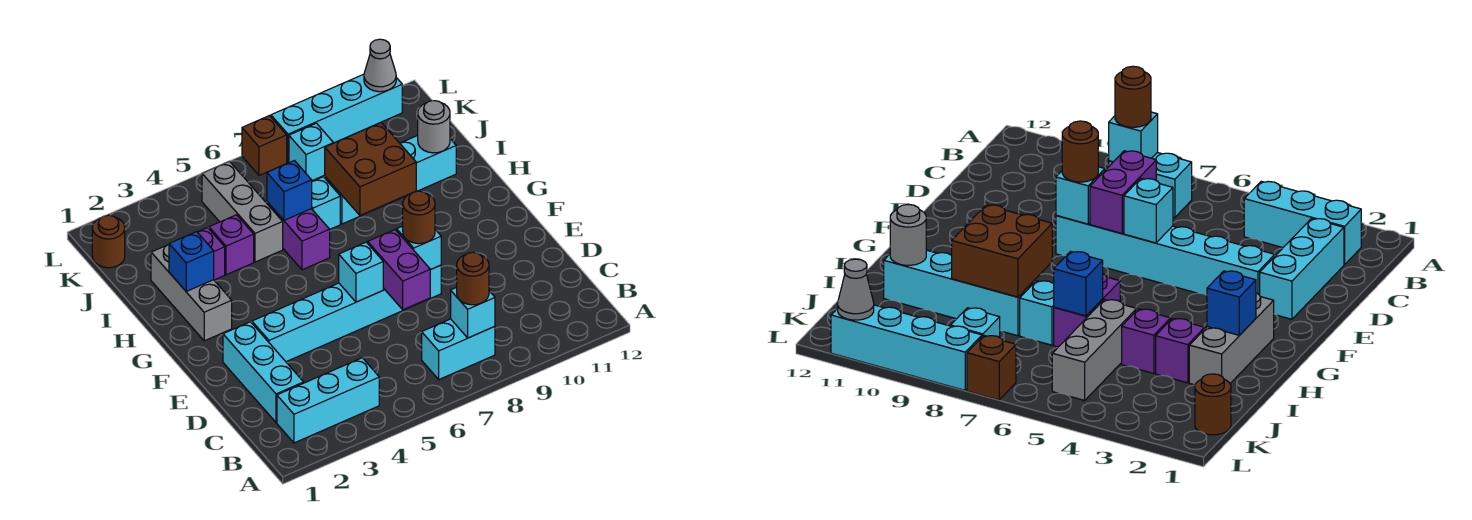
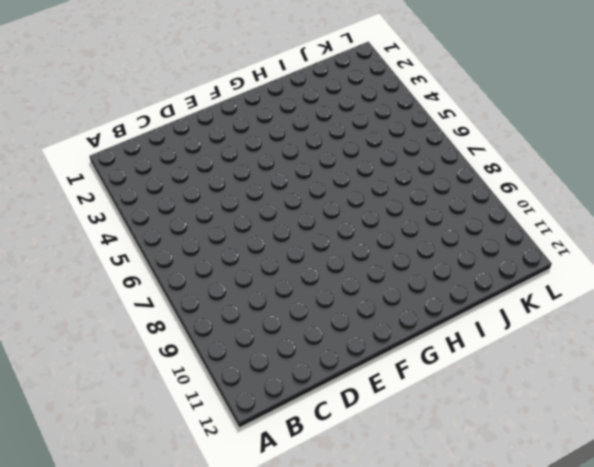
none -> cyan brick B2:B4 level 1
none -> cyan brick B7:B8 level 1
none -> cyan brick C2:E2 level 1

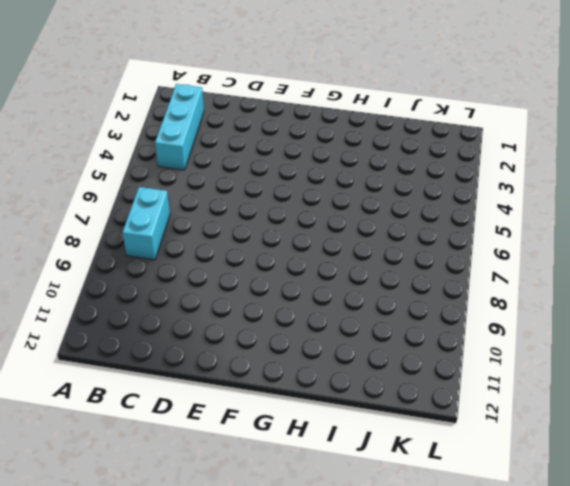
none -> cyan brick C2:E2 level 1
none -> cyan brick E3:E8 level 1
none -> grey brick G2:I2 level 1

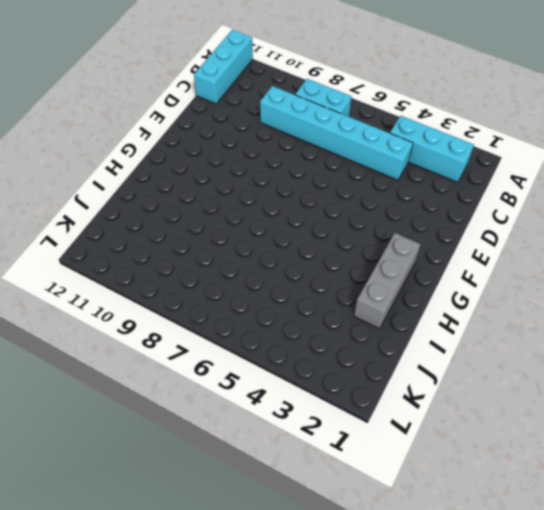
cyan brick A12:C12 level 1 -> cyan brick C2:E2 level 1
cyan brick C4:C9 level 1 -> cyan brick E3:E8 level 1
none -> purple brick H6:I6 level 1
none -> purple brick I3 level 1
none -> purple brick I4 level 1

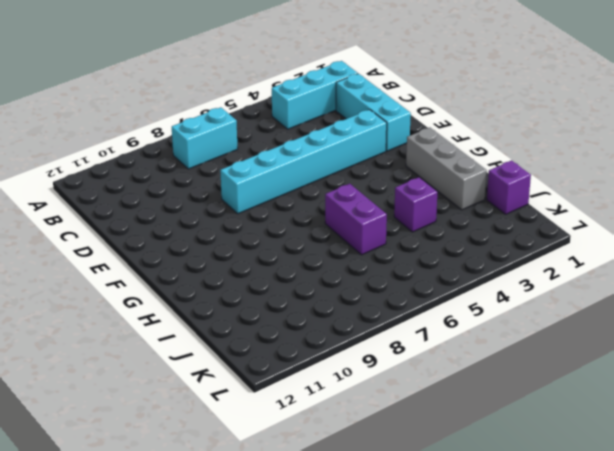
purple brick J1 level 1 -> purple brick I3 level 1
none -> grey brick I5:K5 level 1
none -> cyan brick I7 level 1
none -> cyan brick I8:I11 level 1

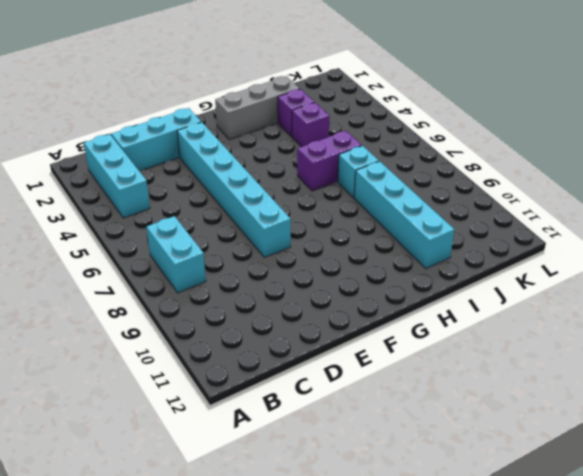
none -> grey brick I5:K5 level 1
none -> brown round brick K1 level 1
none -> cyan brick K8 level 1

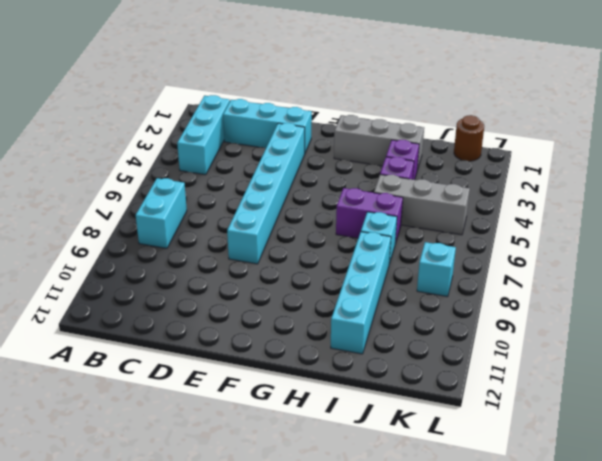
none -> brown brick L7 level 1
none -> cyan brick L8:L11 level 1
none -> cyan brick B8 level 2

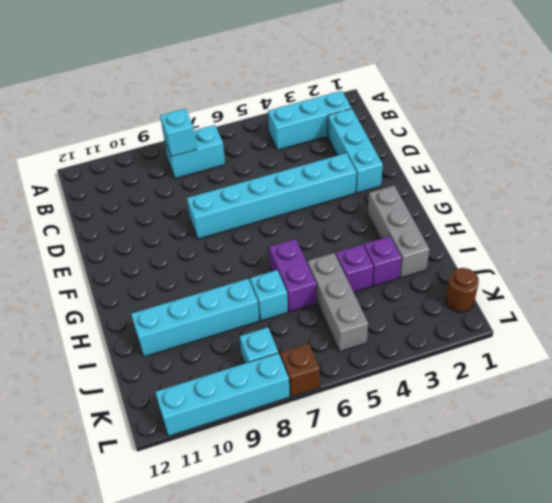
none -> purple brick D7:E7 level 2
none -> cyan brick E6 level 2
none -> cyan brick E8 level 2

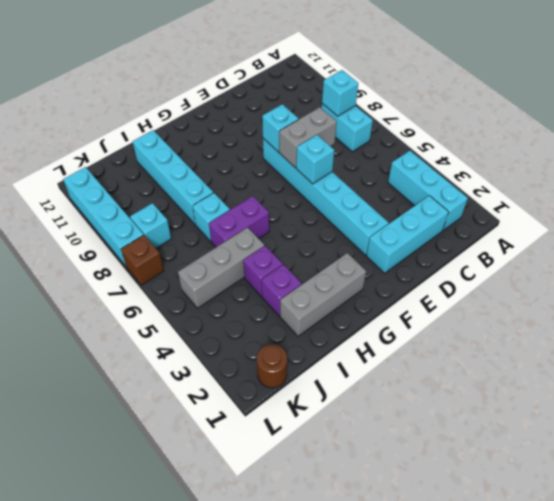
grey brick D7:E7 level 2 -> purple brick D7:E7 level 2
none -> blue brick H2 level 2
none -> brown brick H8:I9 level 2
none -> blue brick I6 level 2

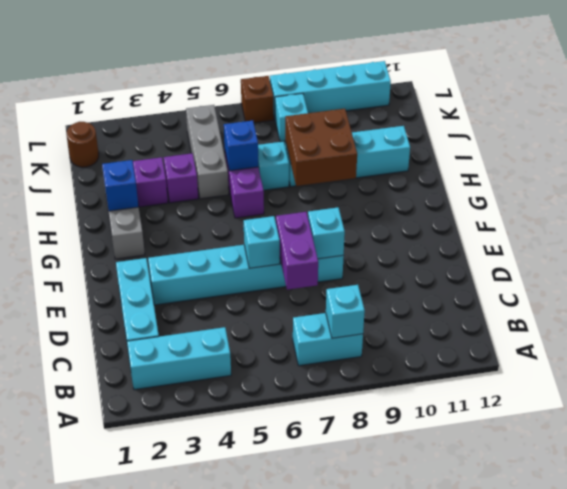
none -> grey round brick I11 level 2
none -> grey cone L11 level 2
none -> brown round brick B8 level 3

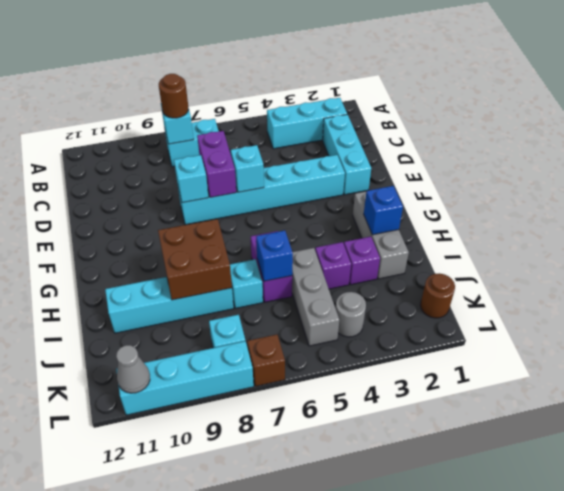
grey round brick K4 level 1 -> grey round brick I11 level 2
none -> brown round brick E8 level 3

